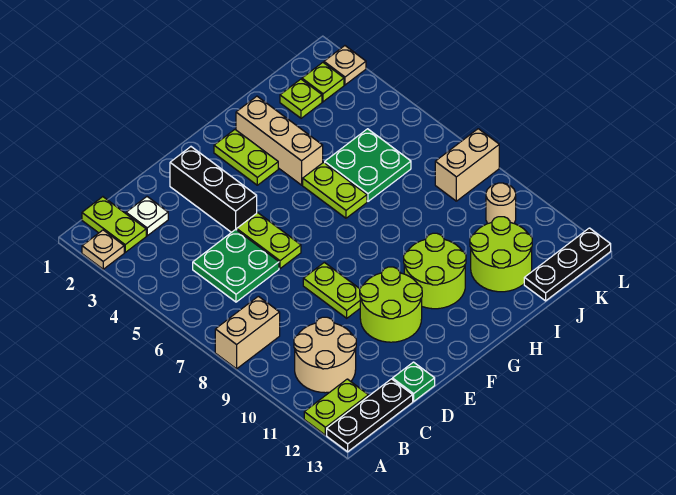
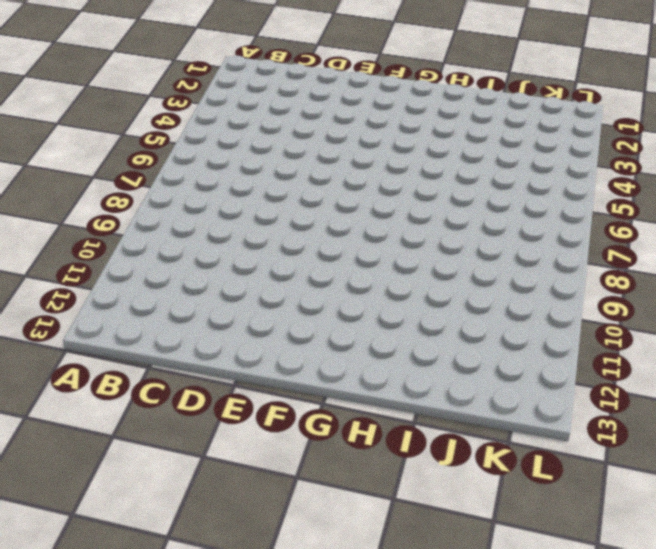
none -> tan plate A2 level 1
none -> tan brick A8:B8 level 1
none -> lime plate A12:B12 level 1

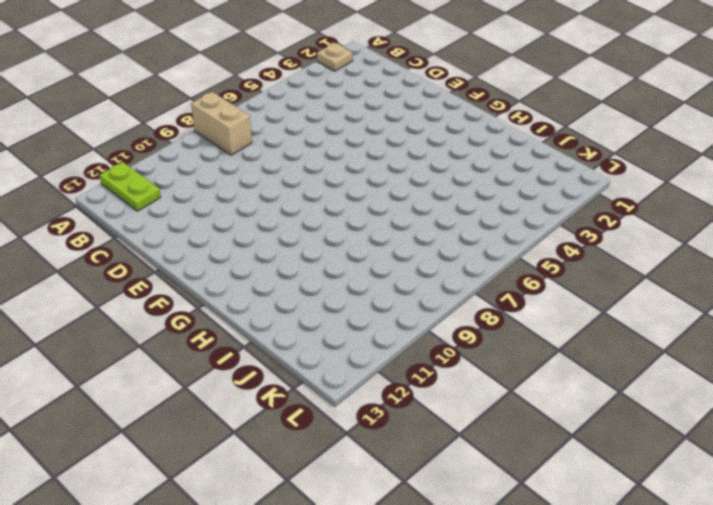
none -> black plate A13:C13 level 1
none -> lime plate B1:B2 level 1
none -> tan round brick B10:C11 level 1

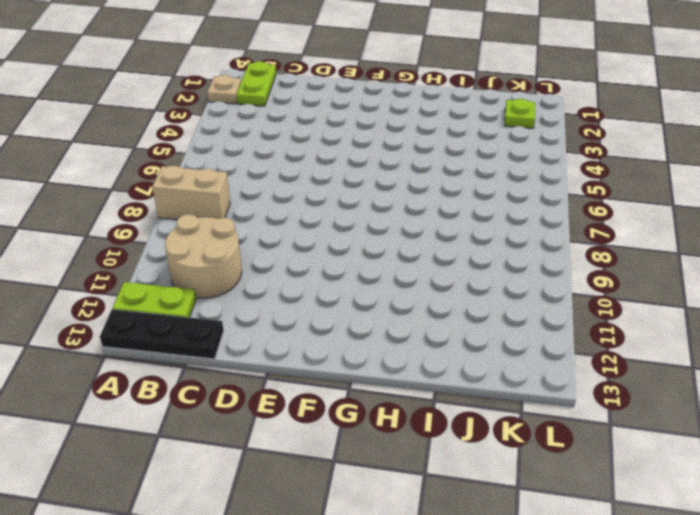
none -> white plate C2 level 1
none -> green plate C5:D6 level 1
none -> green plate D13 level 1

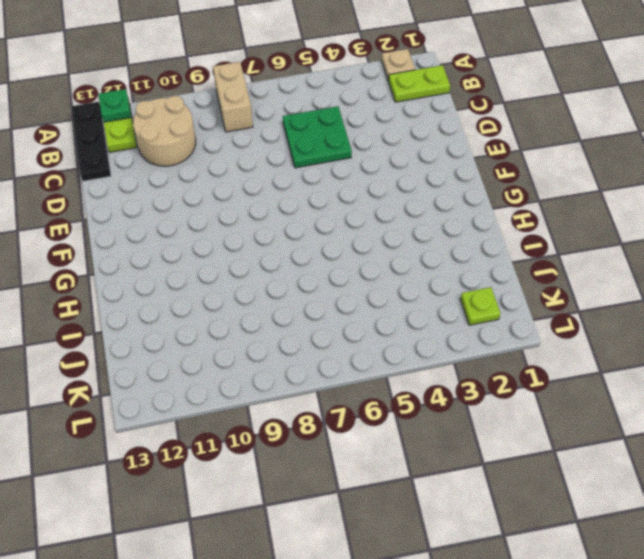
green plate A12 level 2 -> green plate D13 level 1
none -> white plate C2 level 1
none -> black brick E2:E4 level 1
none -> lime plate E5:E6 level 1

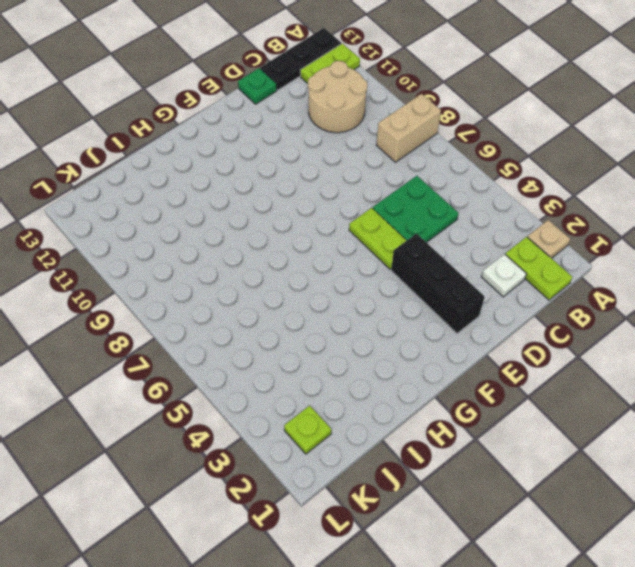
none -> lime plate E8:E9 level 1
none -> lime round brick E10:F11 level 1
none -> lime plate G2:G3 level 1

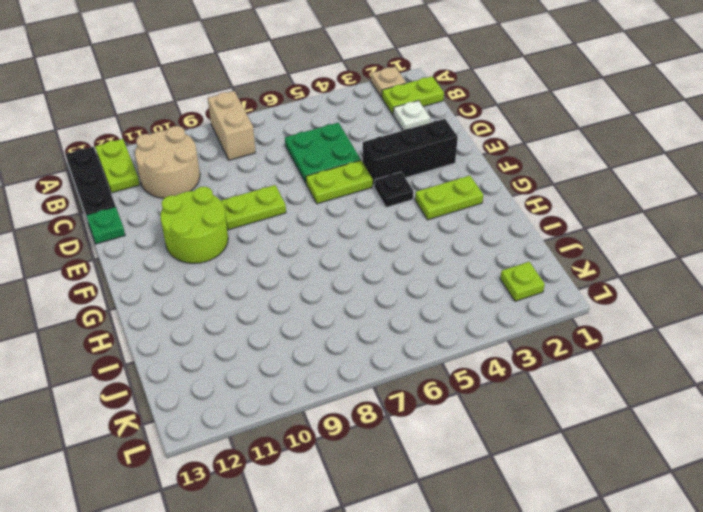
black plate F4 level 1 -> none
none -> lime round brick G10:H11 level 1
none -> tan brick H2:H4 level 1
none -> lime plate H5:H6 level 1

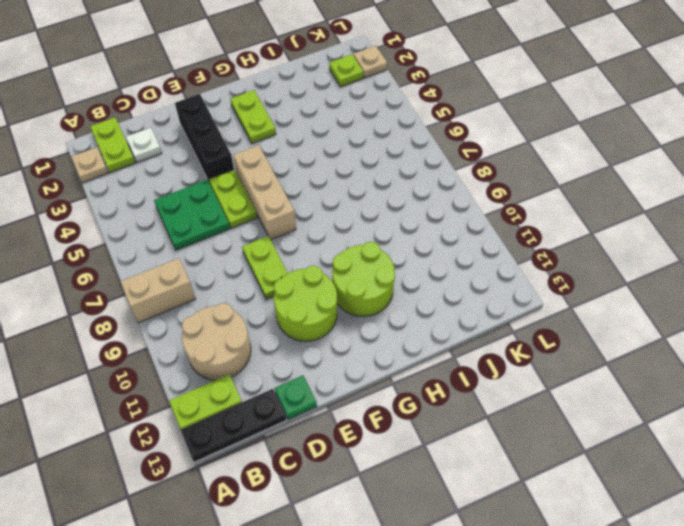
tan brick F5:F7 level 1 -> tan brick H2:H4 level 1
none -> lime plate H5:H6 level 1
none -> green plate I5:J6 level 1
none -> lime round brick I11:J12 level 1

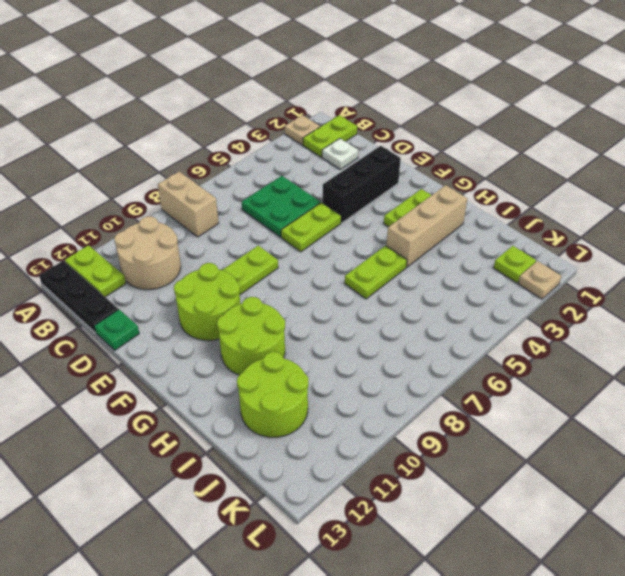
none -> green plate I5:J6 level 1
none -> lime plate J2 level 1
none -> black plate J13:L13 level 1

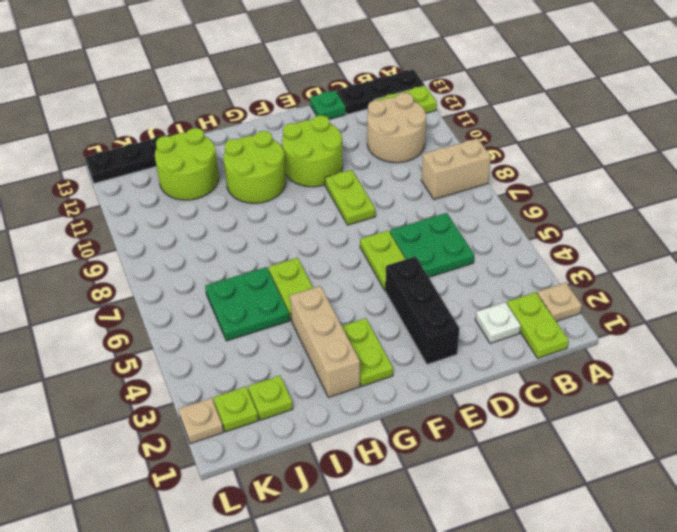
none -> tan brick K8:L8 level 1
none -> tan round brick K10 level 1

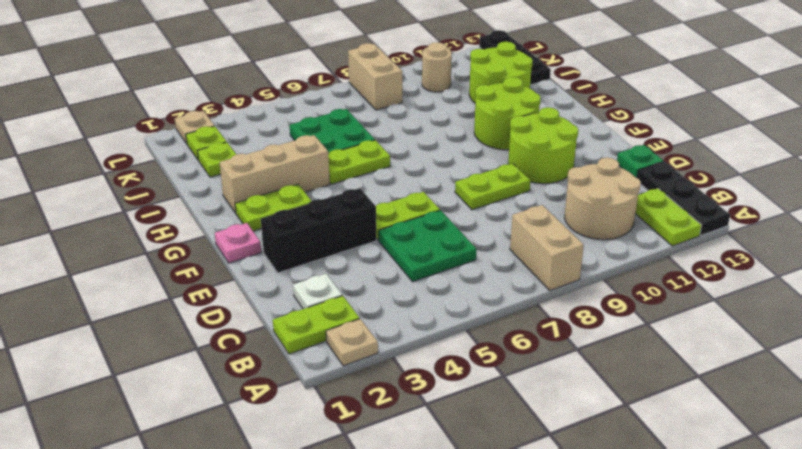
pink plate F1 level 1 -> none

